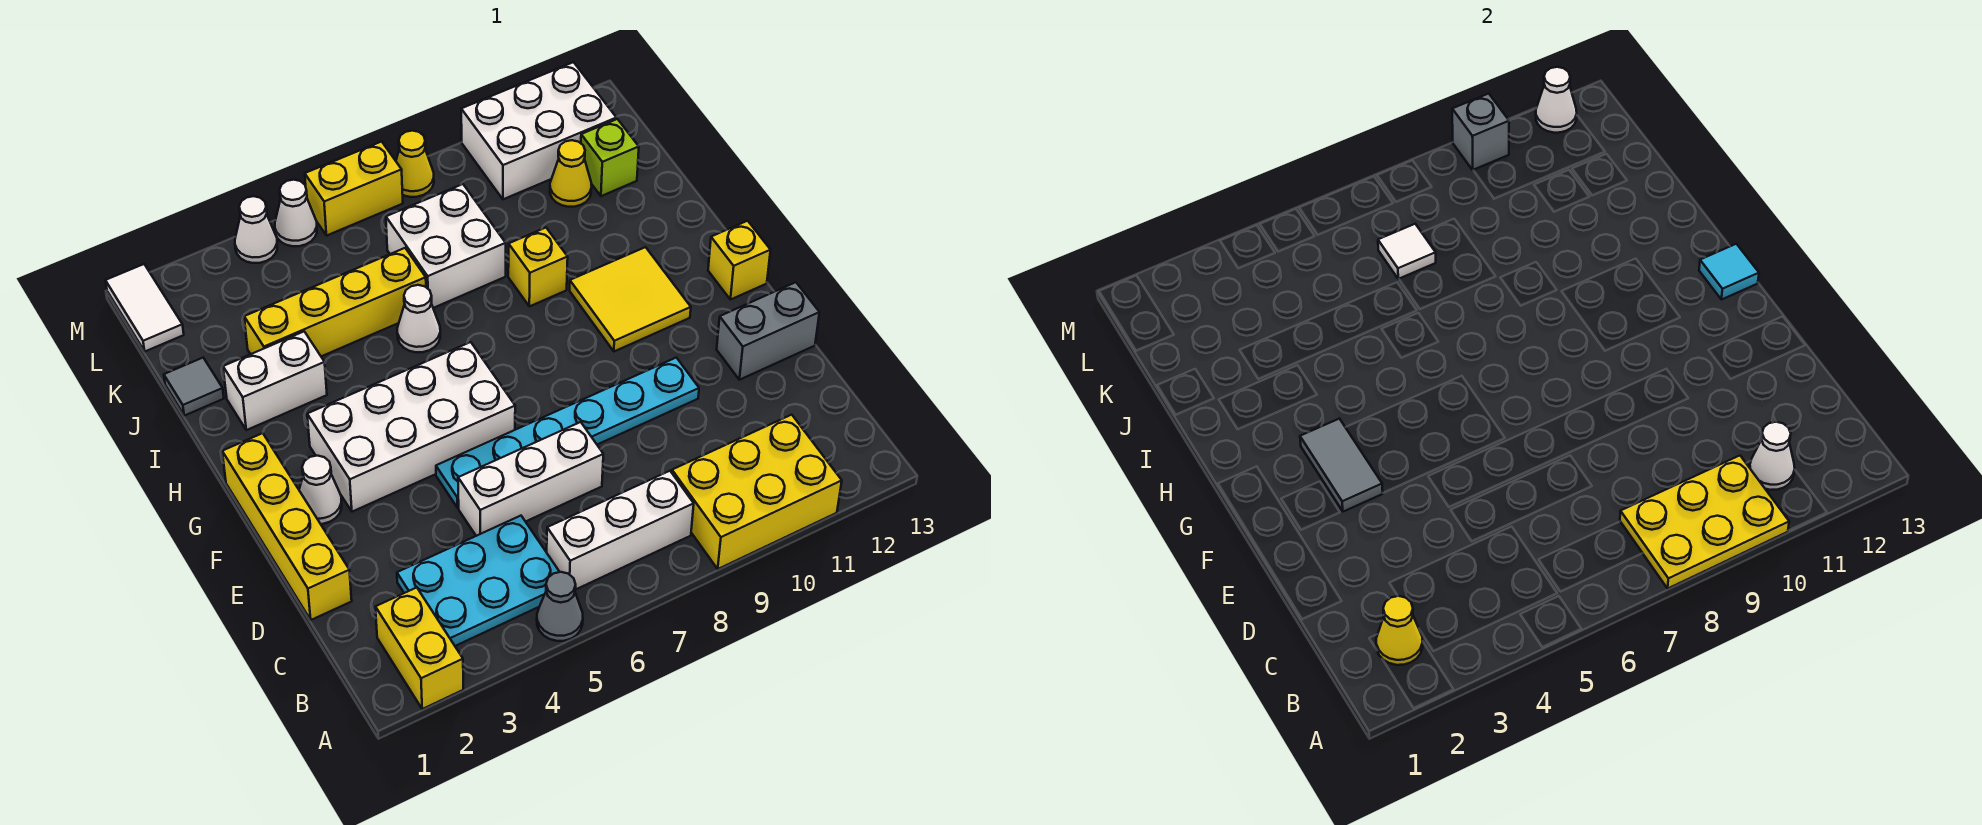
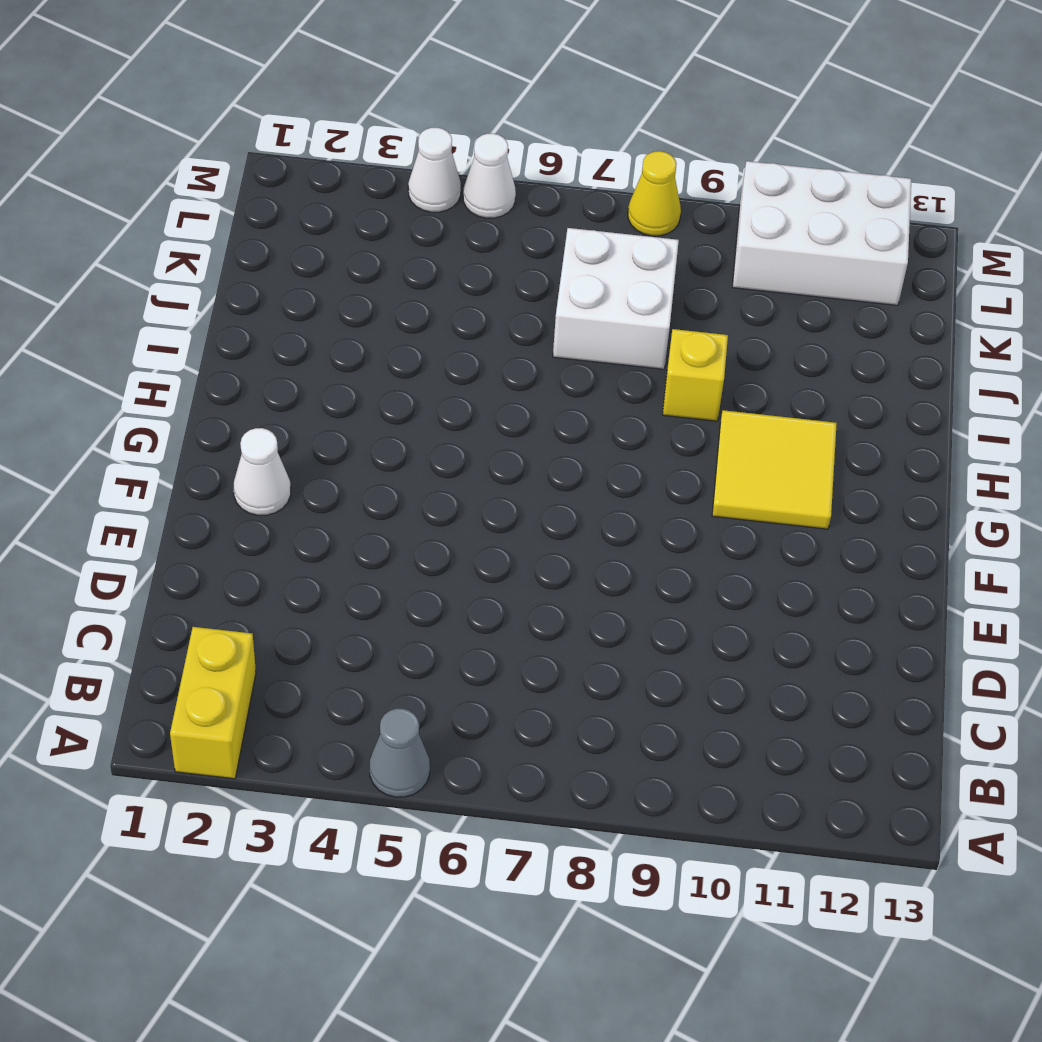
none -> yellow brick A9:B11 level 1
none -> cyan plate B3:C5 level 1
none -> white brick B6:B8 level 1
none -> yellow brick D1:G1 level 1

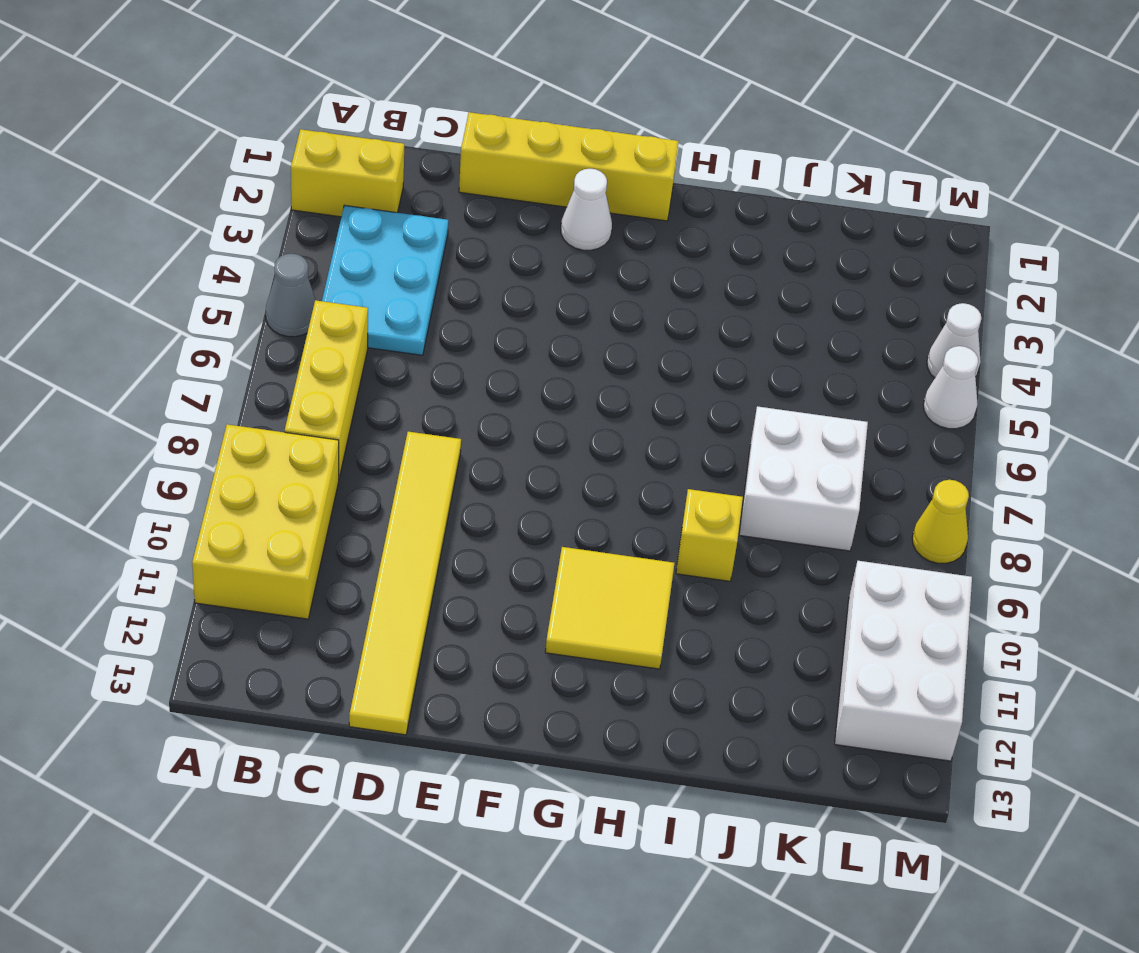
yellow brick B6:B8 level 1 -> white brick B6:B8 level 1
yellow tile D8:D13 level 1 -> none
none -> white brick D5:D7 level 1
none -> cyan plate E5:E10 level 1
none -> grey brick E12:E13 level 1
none -> white brick F3:G6 level 1

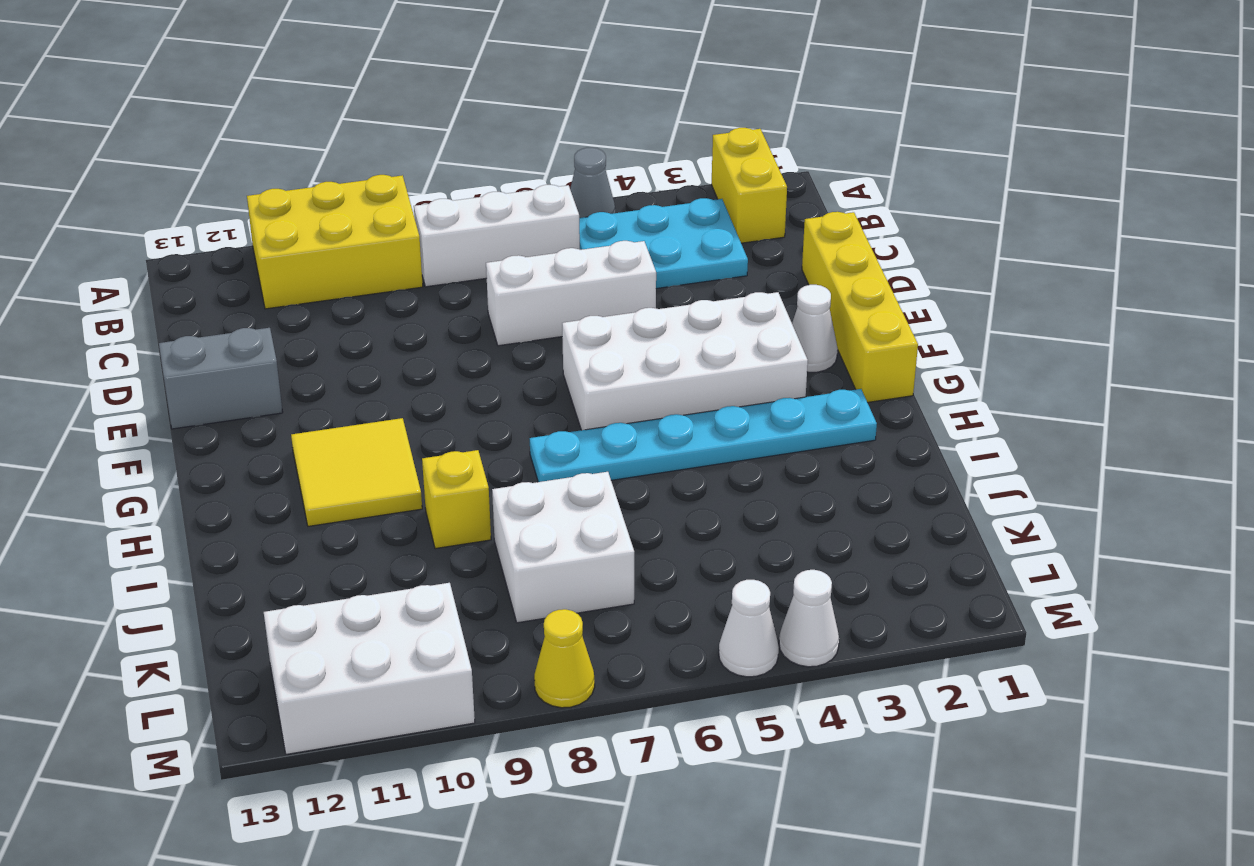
cyan plate H2:H7 level 1 -> cyan plate E5:E10 level 1
none -> yellow brick G13 level 1
none -> white brick I2:I3 level 1
none -> white cone I6 level 1
none -> grey tile J1 level 1

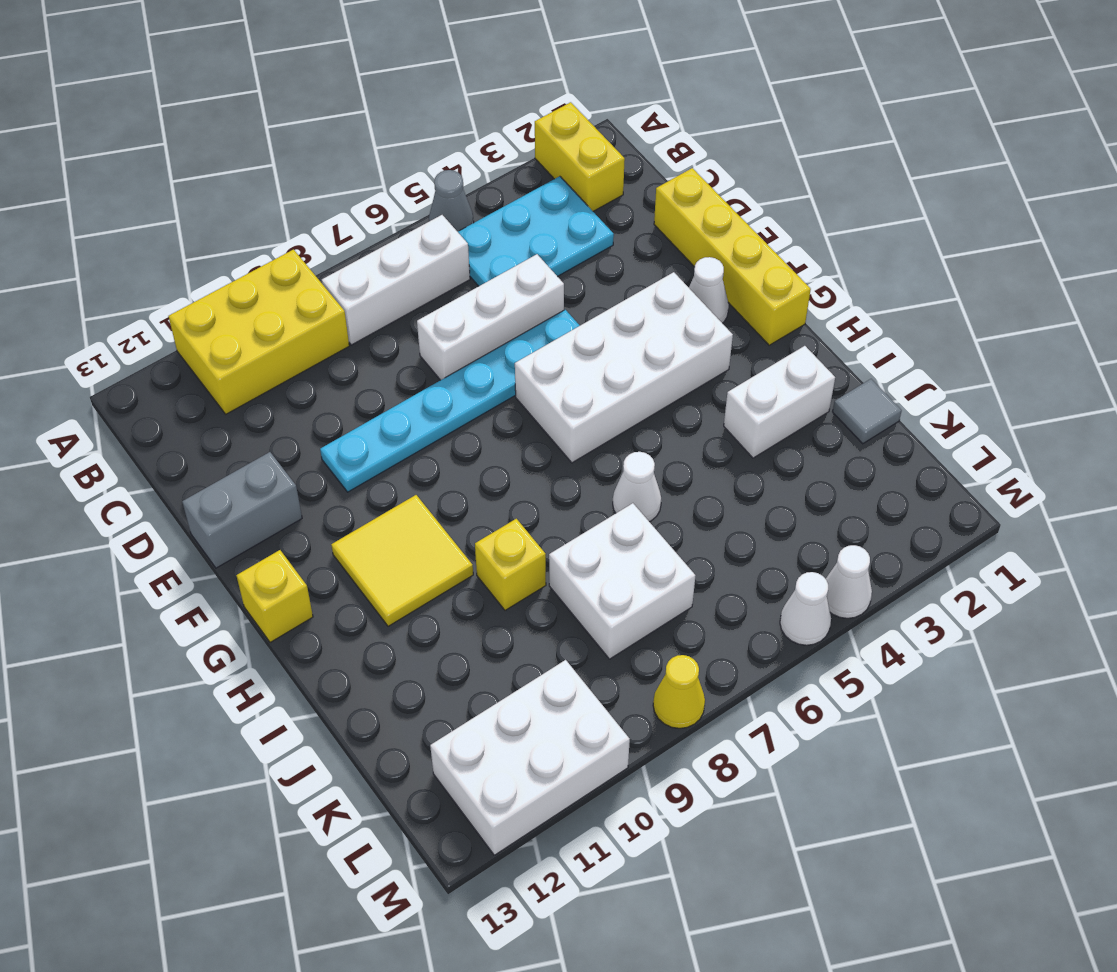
none -> yellow brick J3:J6 level 1
none -> yellow cone K11 level 1
none -> lime brick K12 level 1
none -> white tile L1:M1 level 1

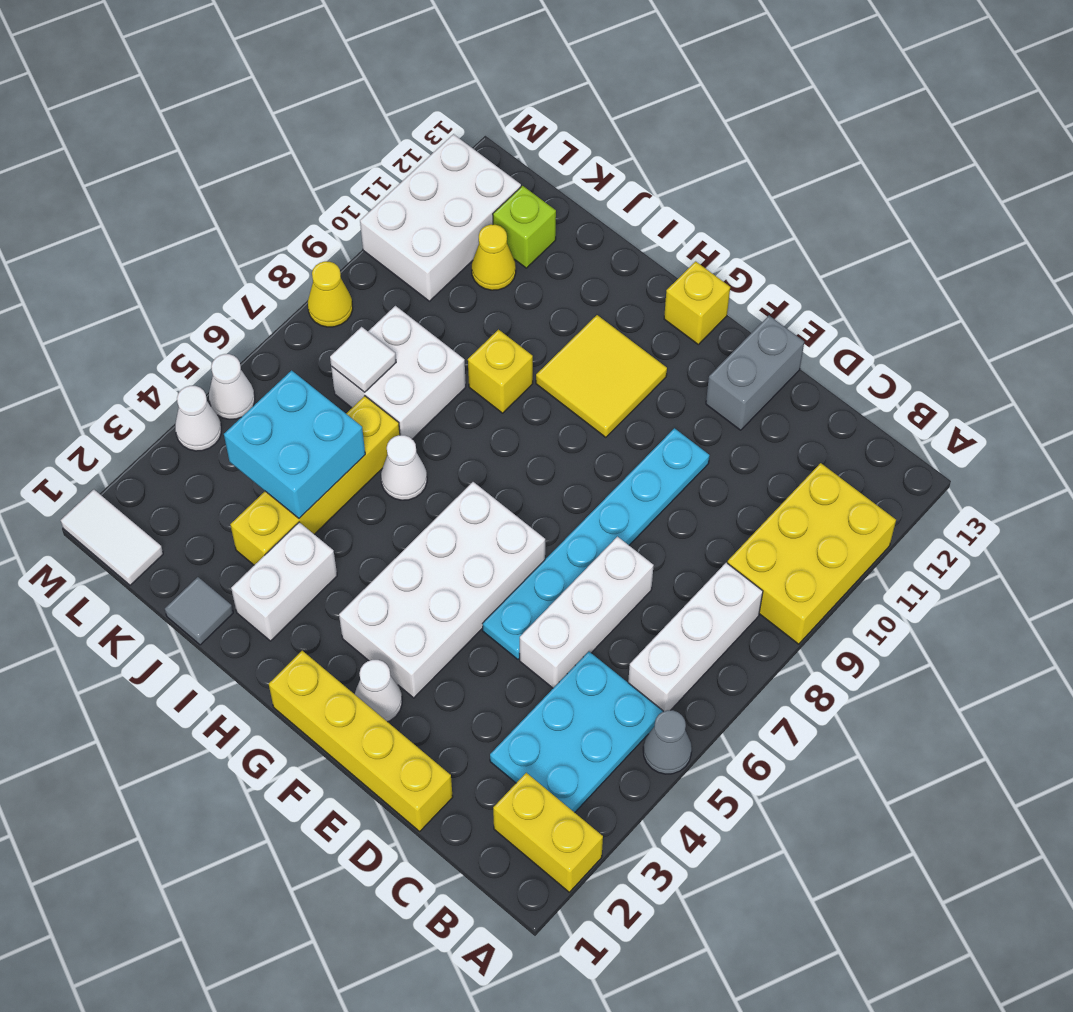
cyan brick J4:K5 level 2 -> none
none -> yellow brick M6:M7 level 1
none -> yellow plate A8:B10 level 2
none -> yellow cone B2 level 2
none -> white cone B11 level 2

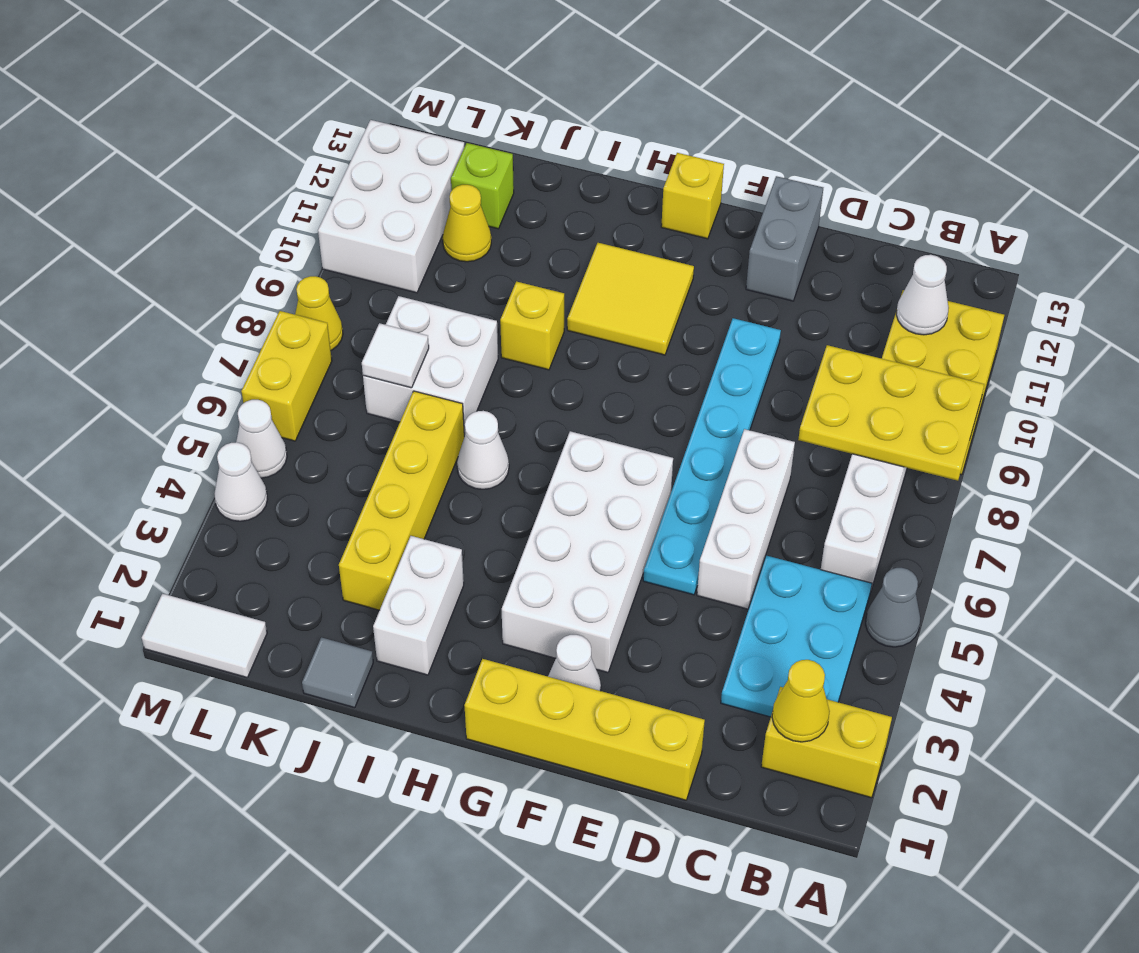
yellow plate A8:C9 level 2 -> yellow plate A8:B10 level 2
none -> grey tile F3:G3 level 2
none -> cyan tile G13 level 2
none -> grey brick M10 level 2
none -> white cone M12 level 2

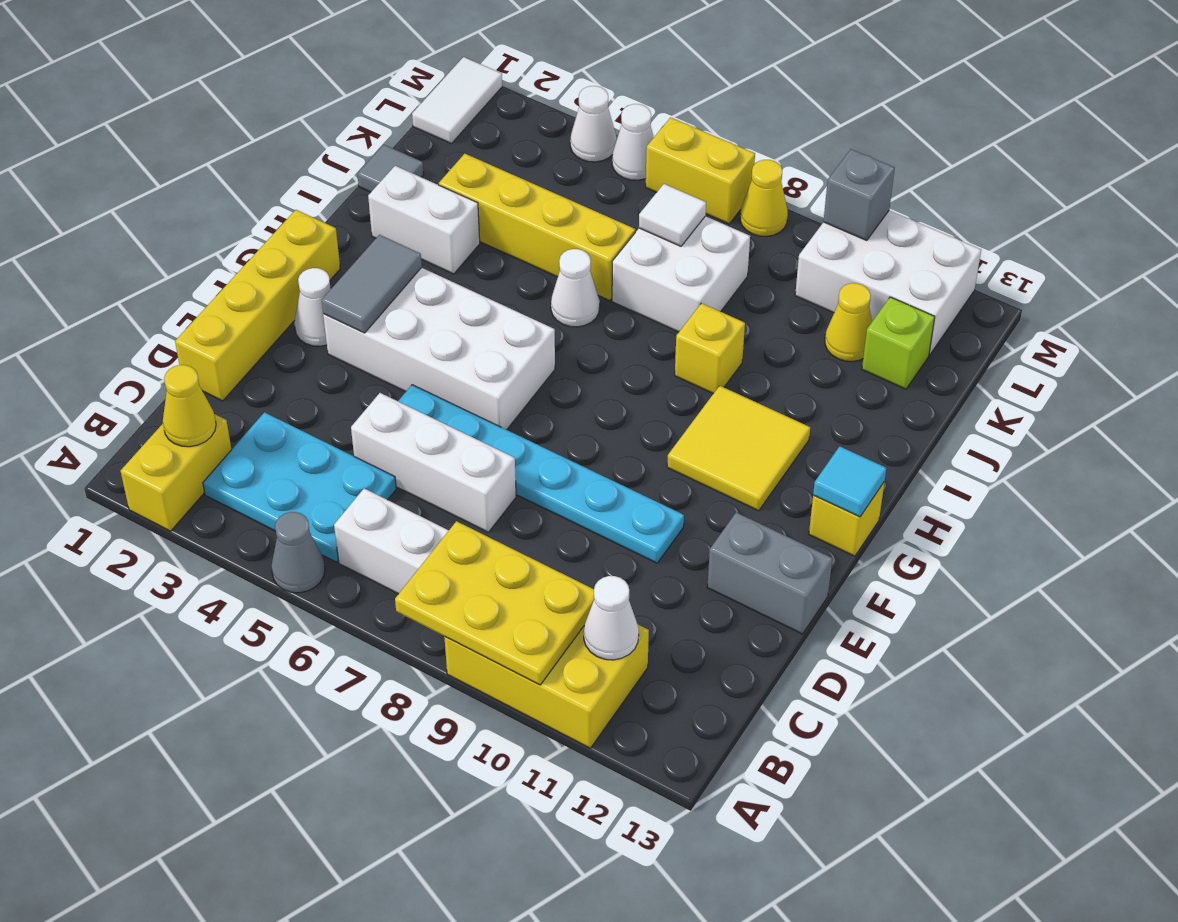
none -> white cone M12 level 2

